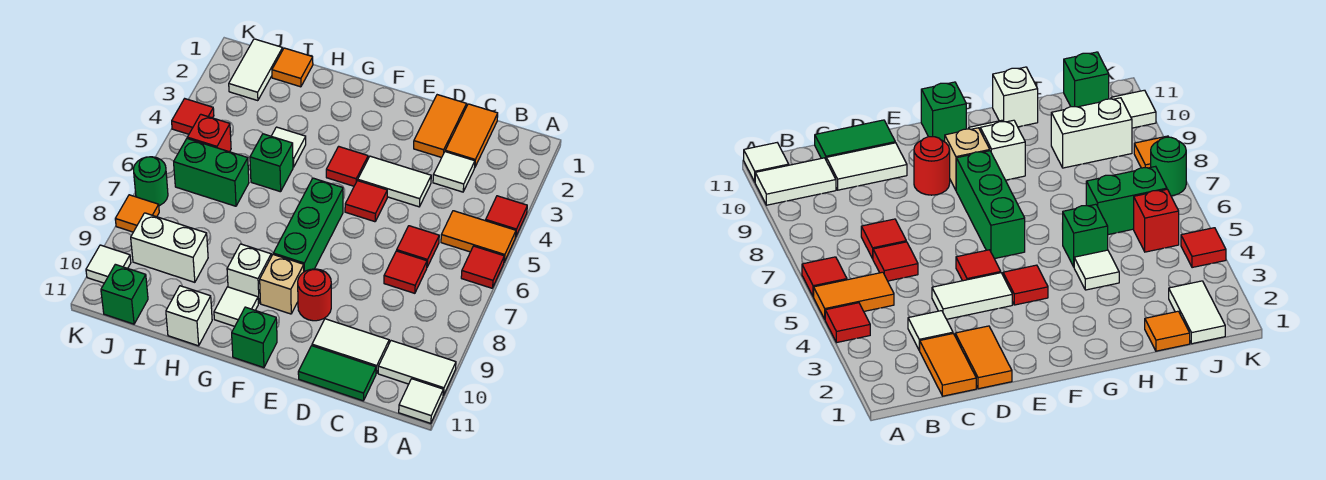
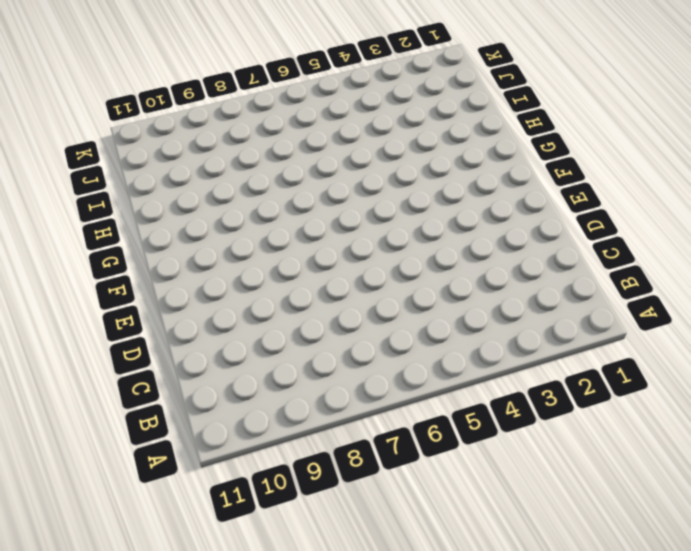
none -> red tile A4 level 1
none -> orange tile A5:B5 level 1
none -> red tile A6 level 1
none -> white tile A10:B10 level 1

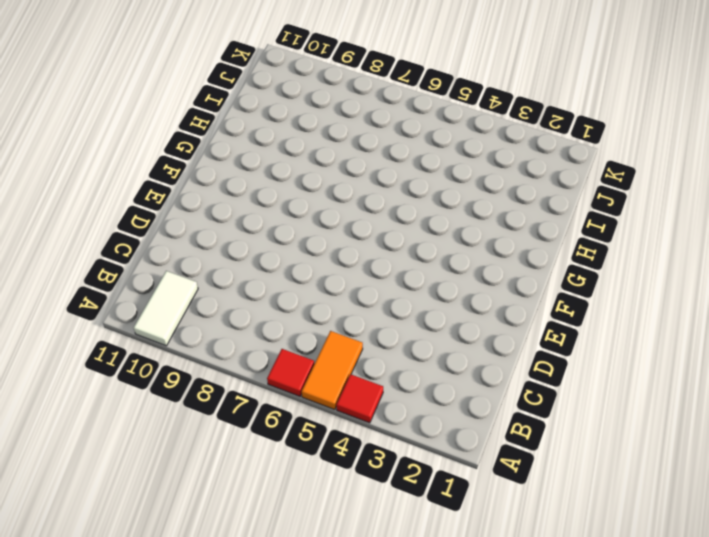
none -> white tile A11 level 1
none -> orange tile C1:C2 level 1
none -> white tile C3 level 1
none -> red tile C6 level 1

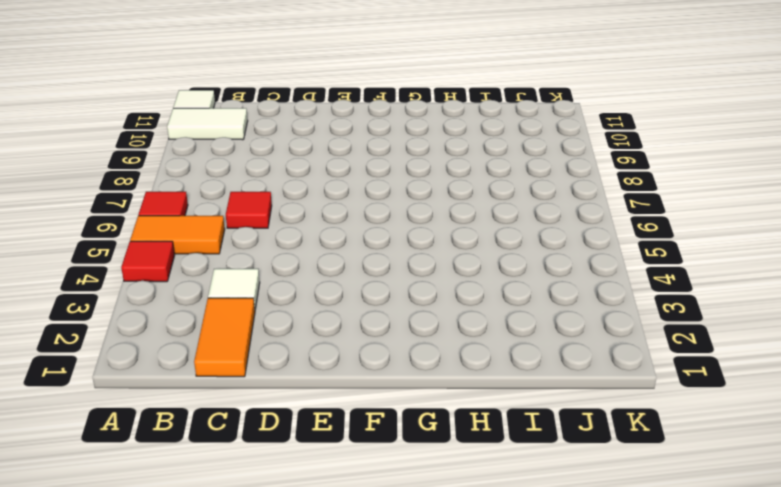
none -> red tile C7 level 1
none -> white tile C10:D10 level 1
none -> green tile C11:D11 level 1
none -> orange tile D1:D2 level 1

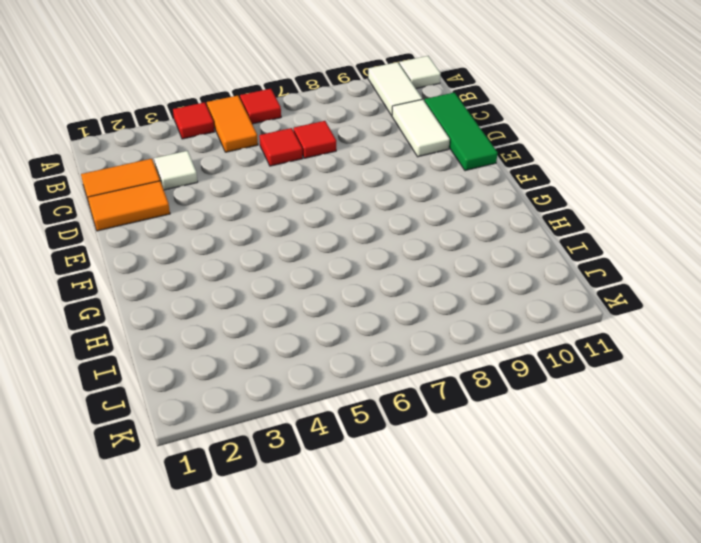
green tile C11:E11 level 1 -> green tile C11:D11 level 1
none -> white tile D4:E4 level 1
none -> red tile E5 level 1
none -> red round brick E9 level 1
none -> red tile F4 level 1

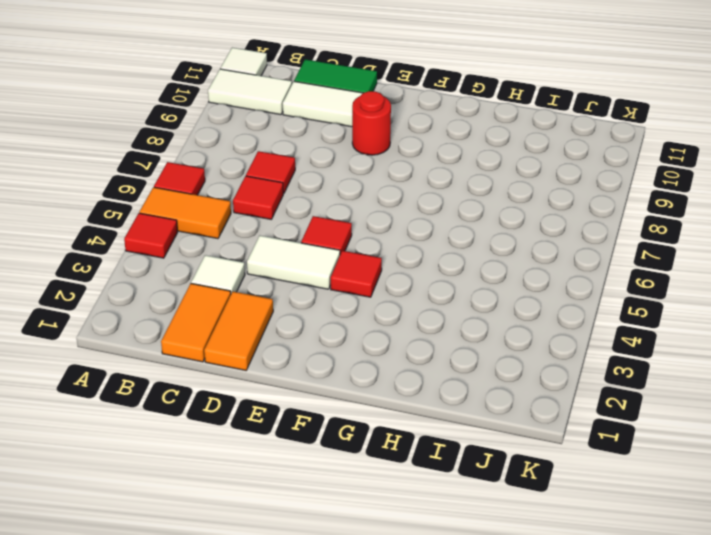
none -> green brick F6:F8 level 1
none -> tan brick F9 level 1
none -> green brick F11 level 1
none -> white brick G9 level 1

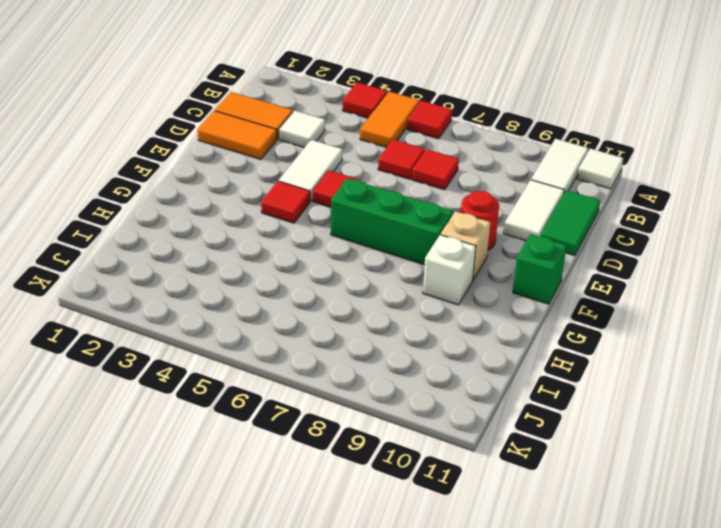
none -> white tile G10 level 1
none -> white tile H4 level 1
none -> green brick H5 level 1
none -> white brick H11 level 1

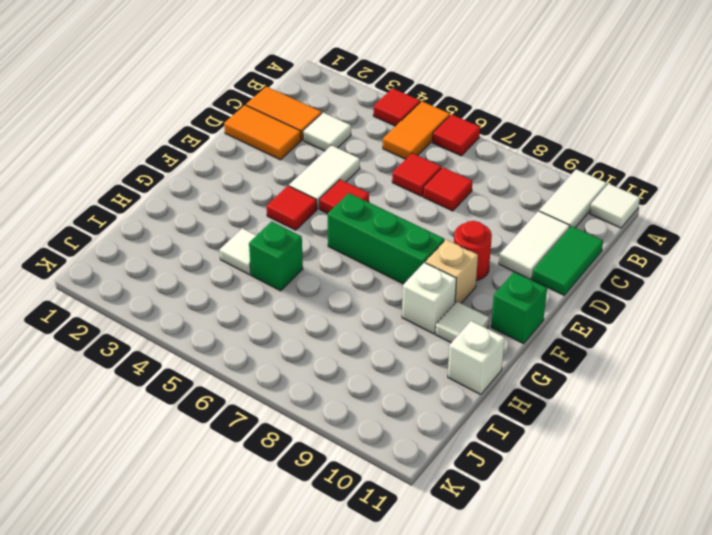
none -> orange tile I1 level 1
none -> green brick I6:J6 level 1
none -> white brick I9:J9 level 1
none -> white tile J1:J2 level 1

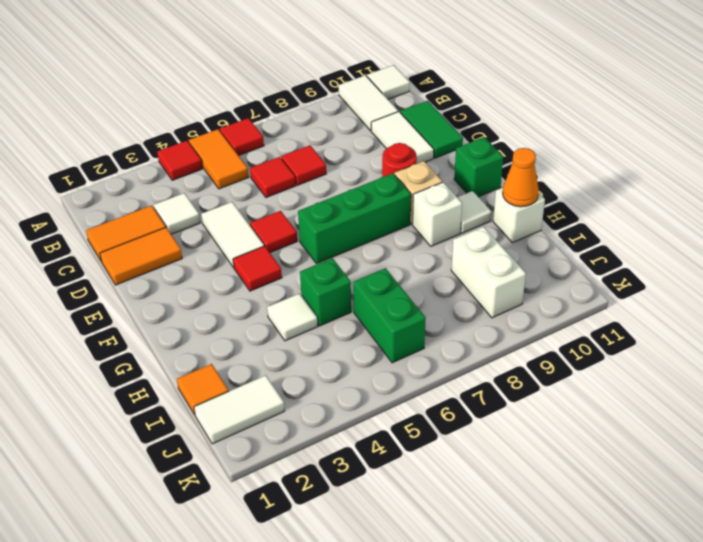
orange cone H11 level 2 -> none
none -> red brick J5 level 1
none -> green brick J11 level 1
none -> red tile K4 level 1
none -> green round brick K7 level 1

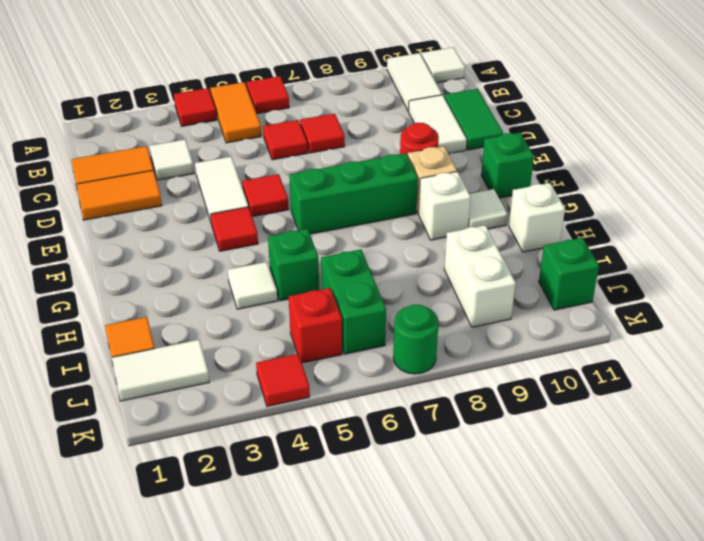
none -> orange tile K8 level 1
none -> white tile K10 level 1

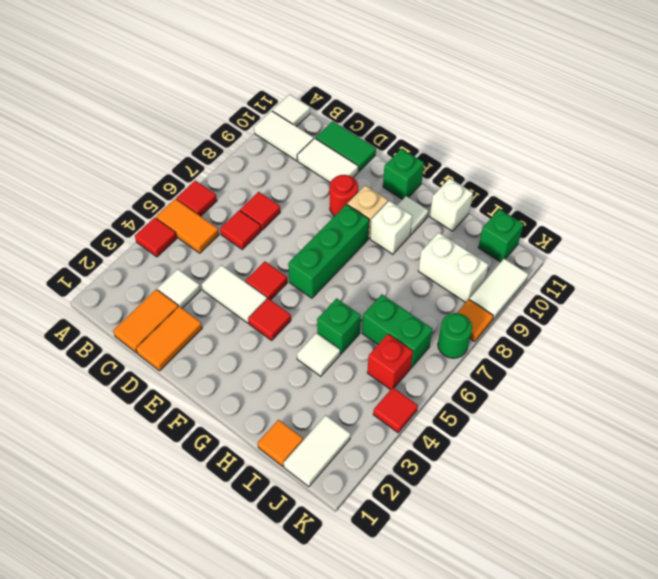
white tile K9:K10 level 1 -> white tile K10 level 1

